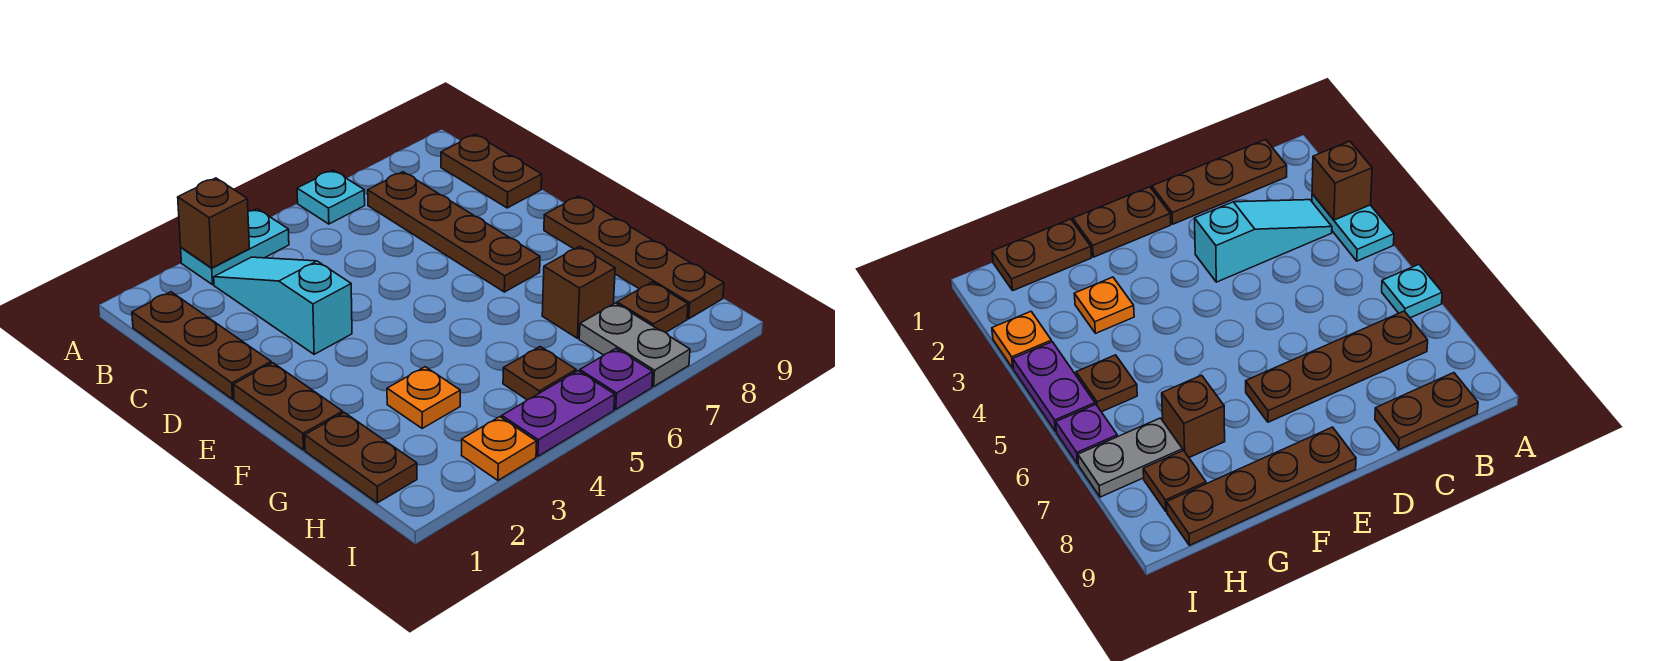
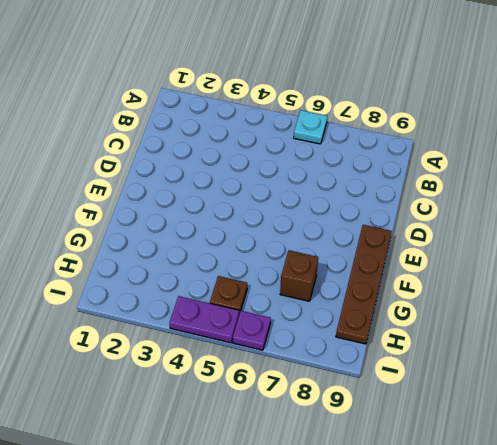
none -> cyan plate A3:A4 level 1
none -> brown plate B1:D1 level 1
none -> cyan slope B3:D3 level 1 top D

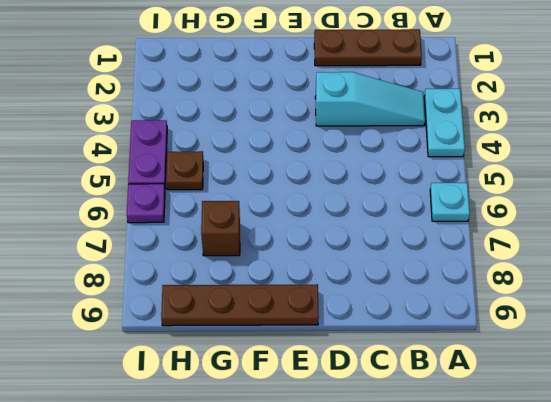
none -> brown plate B7:E7 level 1
none -> brown plate B9:C9 level 1
none -> brown plate E1:F1 level 1

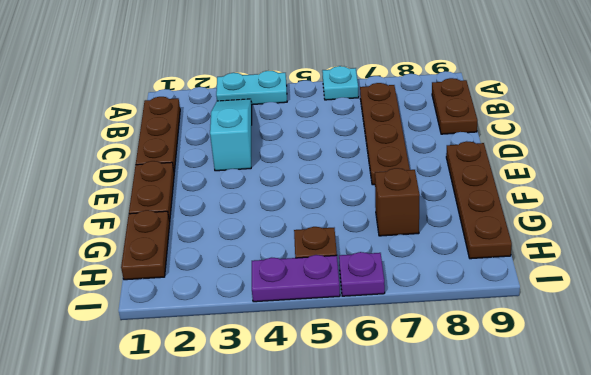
none -> orange plate G3 level 1
none -> grey plate H7:I7 level 1
none -> brown plate H8 level 1

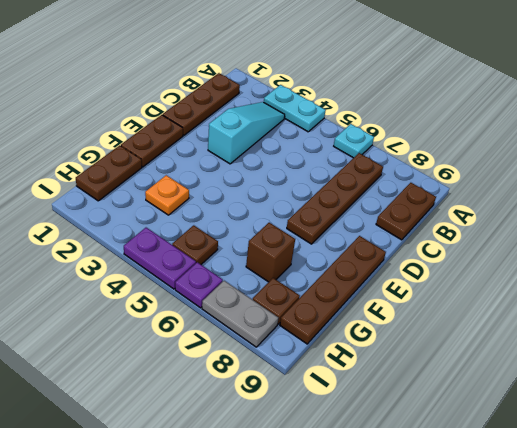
grey plate I7:I8 level 1 -> grey plate H7:I7 level 1
none -> orange plate I3 level 1
none -> brown brick A3 level 2

